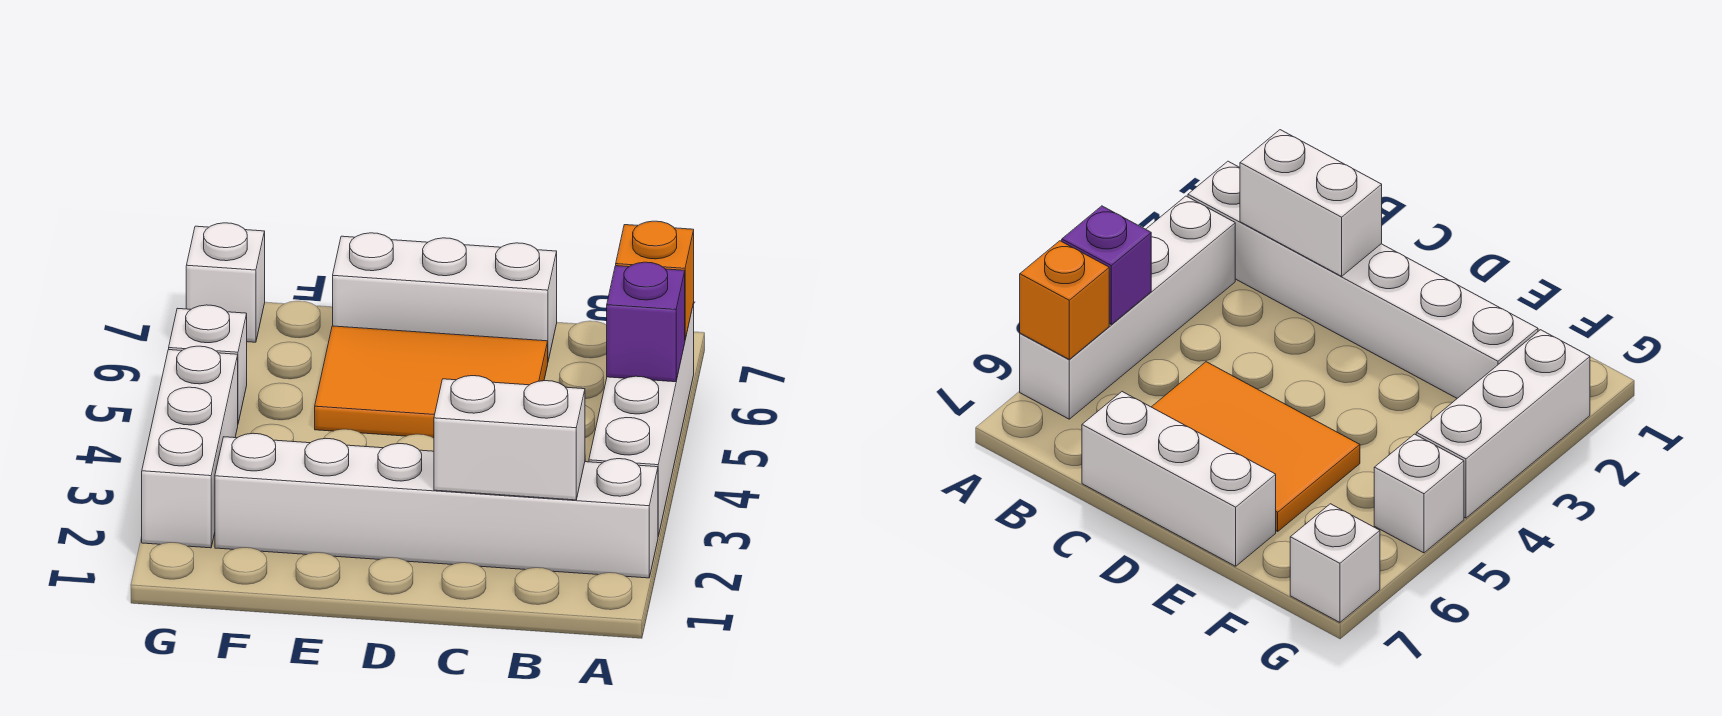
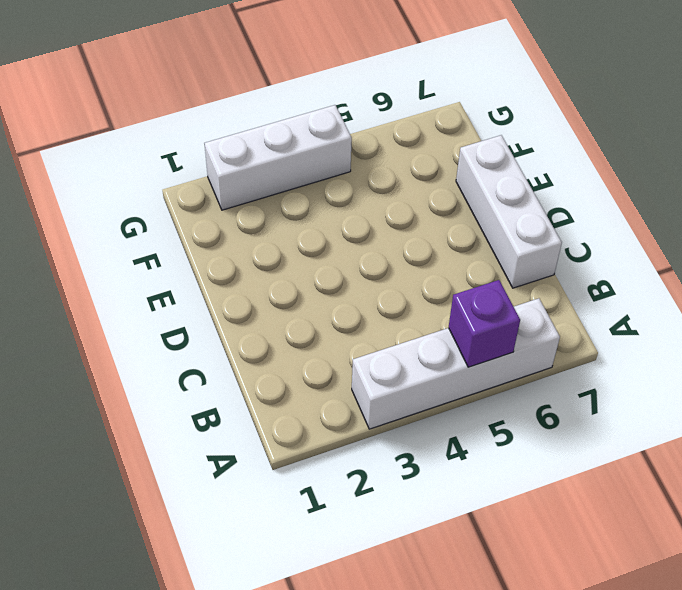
none -> white brick A2:F2 level 1
none -> orange tile C5:E6 level 1

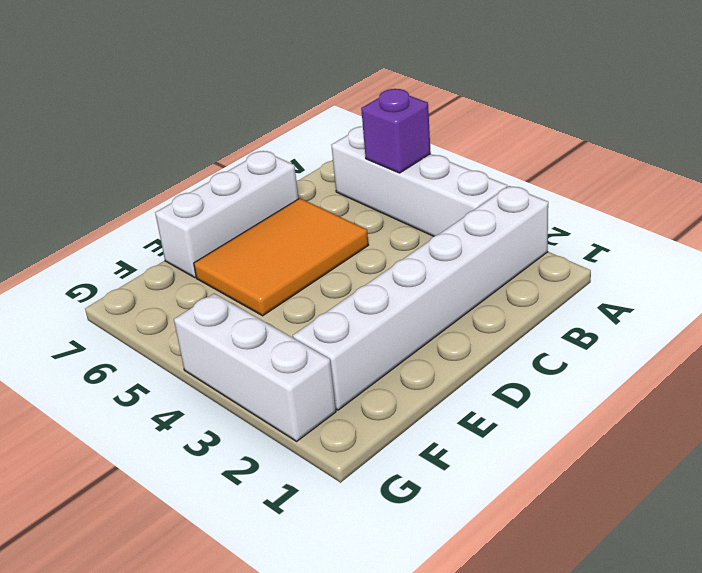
none -> white brick G5 level 1
none -> white brick G7 level 1

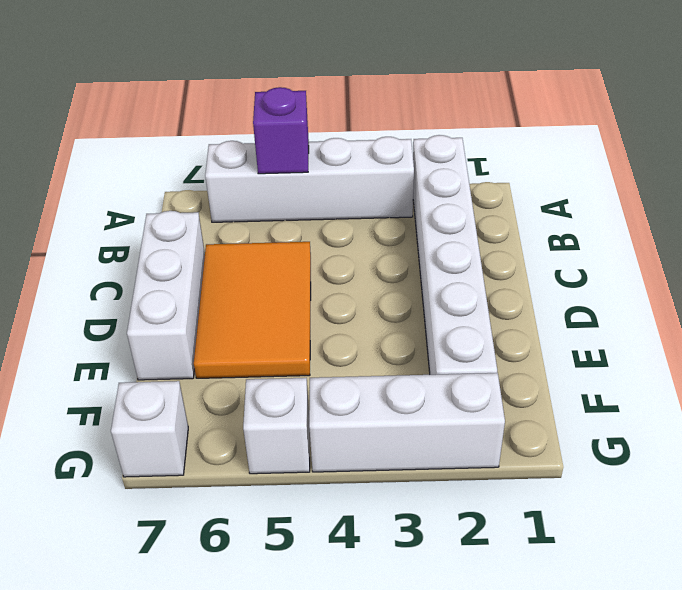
none -> orange brick A6 level 2
none -> white brick B2:C2 level 2

